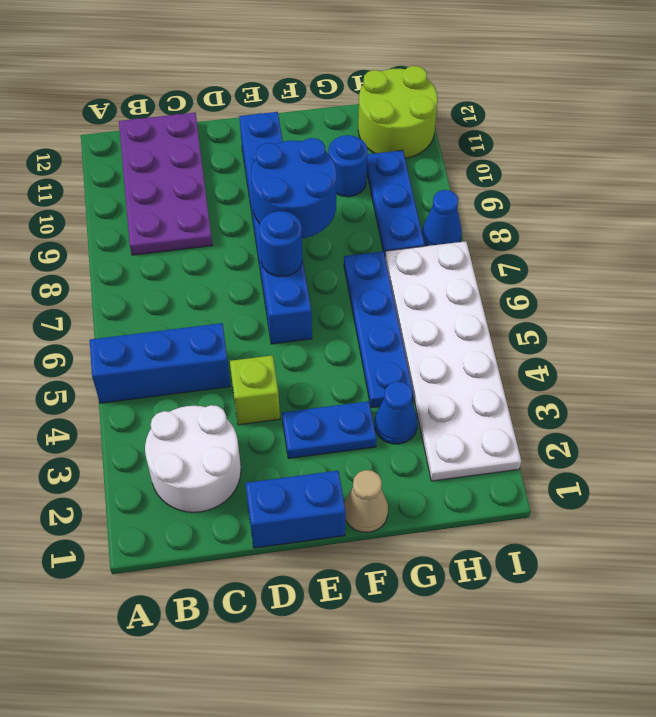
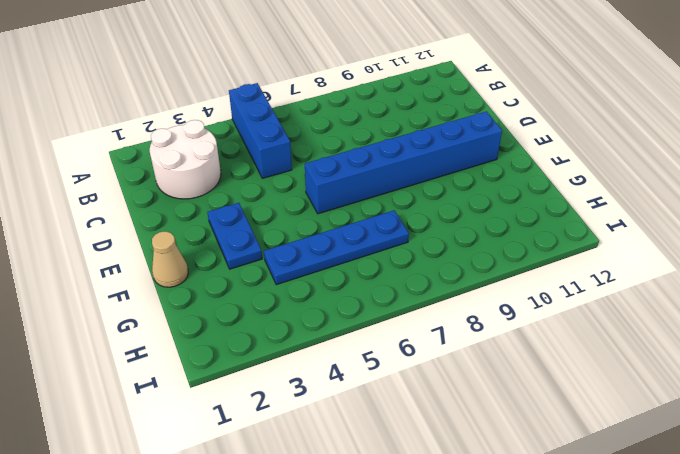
none -> purple plate B9:C12 level 1
none -> blue brick D1:E1 level 1
none -> lime brick D4 level 1

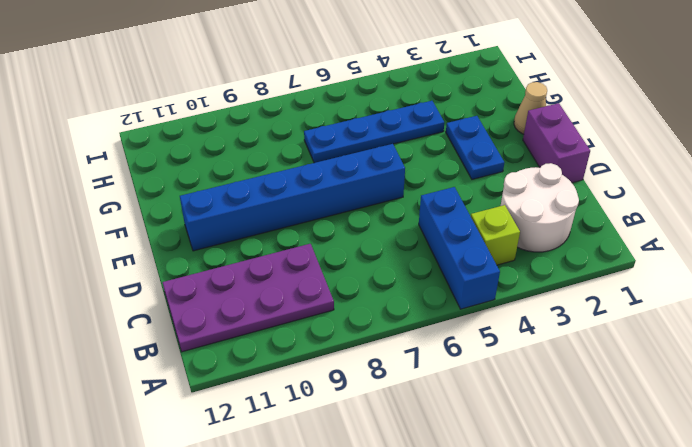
lime brick B4 level 1 -> lime brick D4 level 1
purple brick D1:E1 level 1 -> blue brick D1:E1 level 1
none -> blue cone G3 level 1
none -> blue round brick G10 level 1
none -> white plate H2:I7 level 1

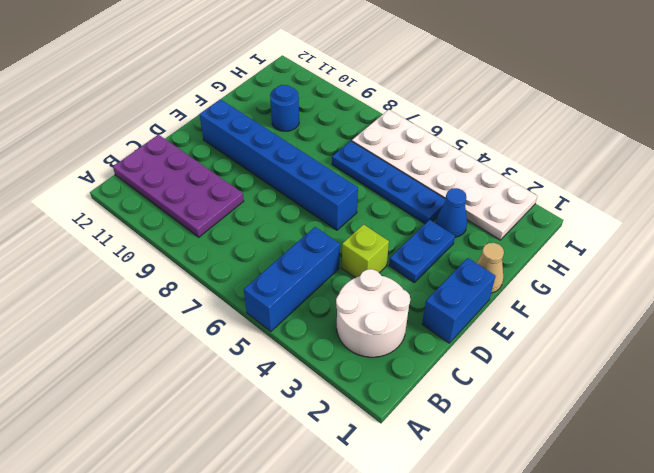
none -> blue plate H8:H10 level 1
none -> lime round brick H11:I12 level 1
none -> blue cone I8 level 1

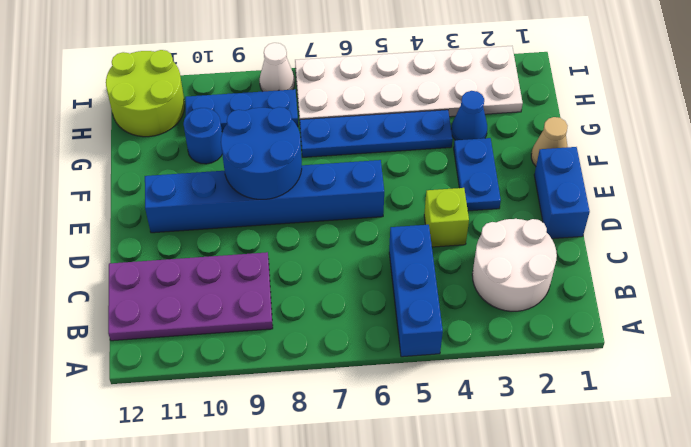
white cone I8 level 1 -> blue cone I8 level 1
none -> blue round brick E7 level 2

